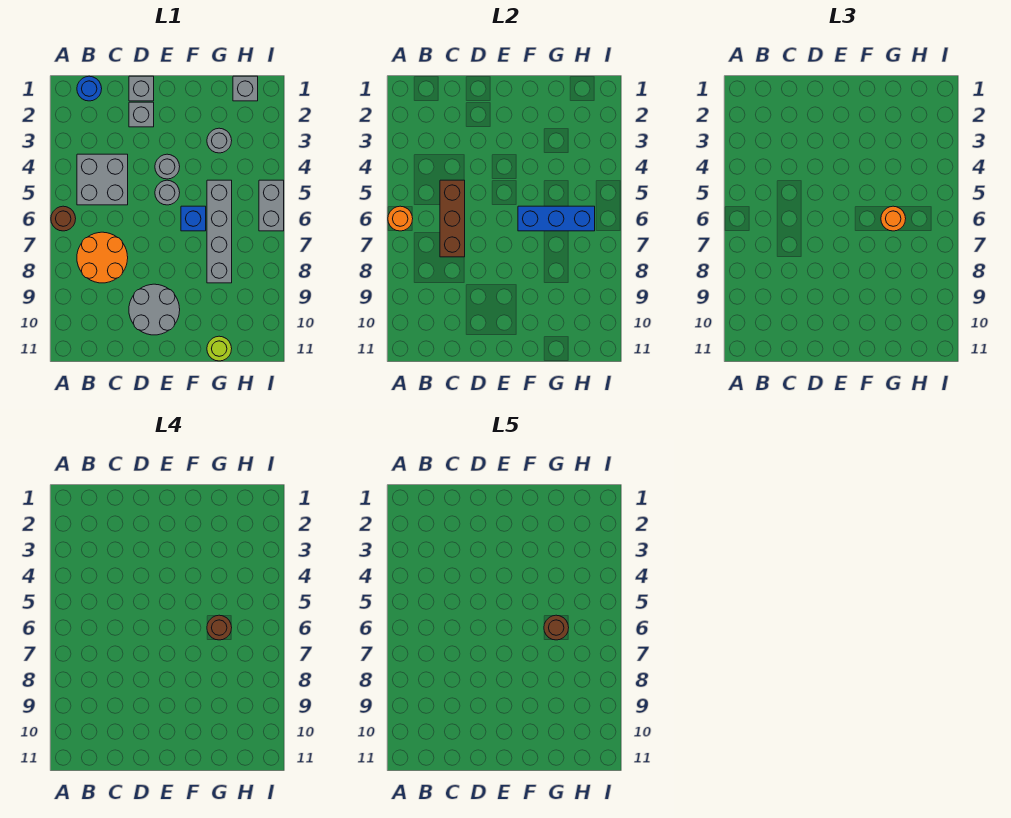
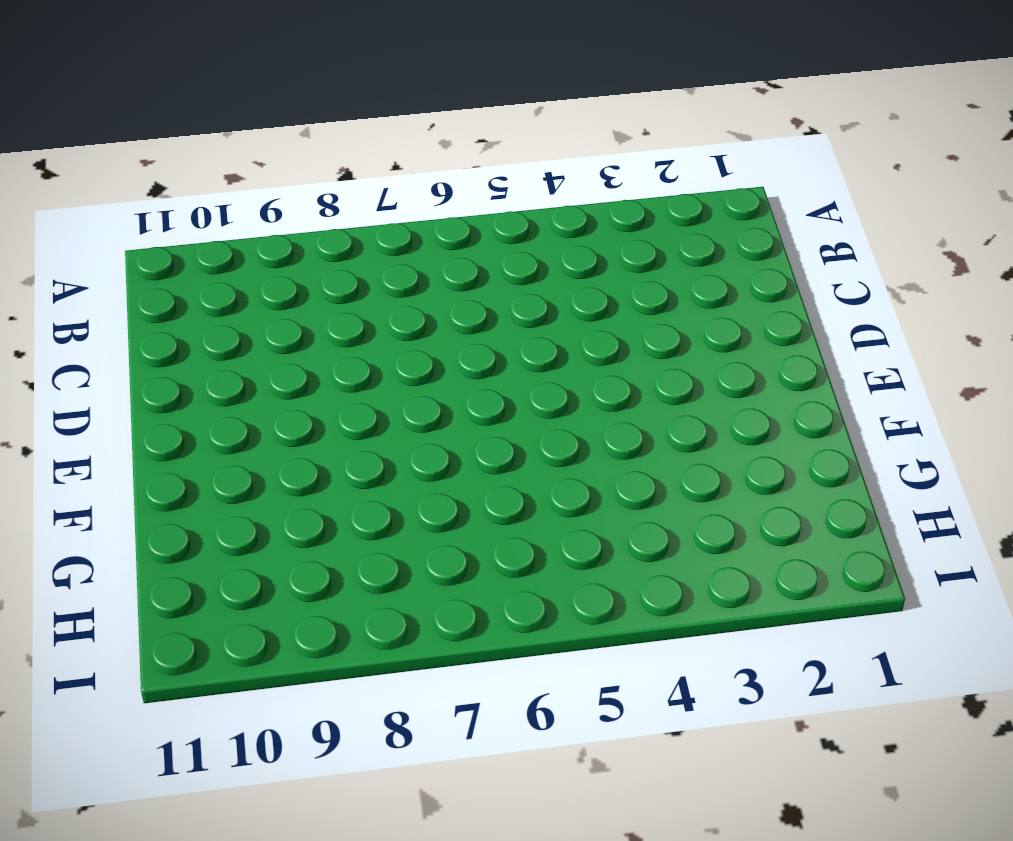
none -> brown round brick A6 level 1
none -> blue round brick B1 level 1
none -> grey brick B4:C5 level 1

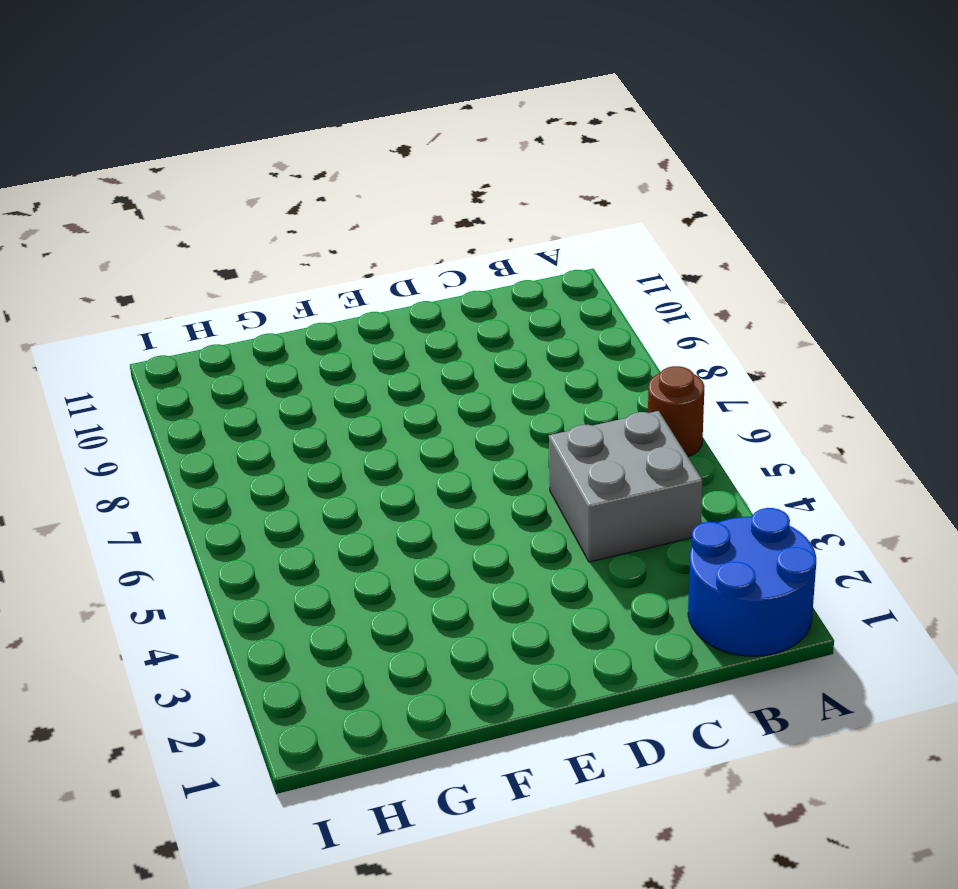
blue round brick A1:B2 level 1 -> blue round brick B1 level 1
none -> orange round brick B7:C8 level 1
none -> grey brick D1 level 1
none -> grey brick D2 level 1

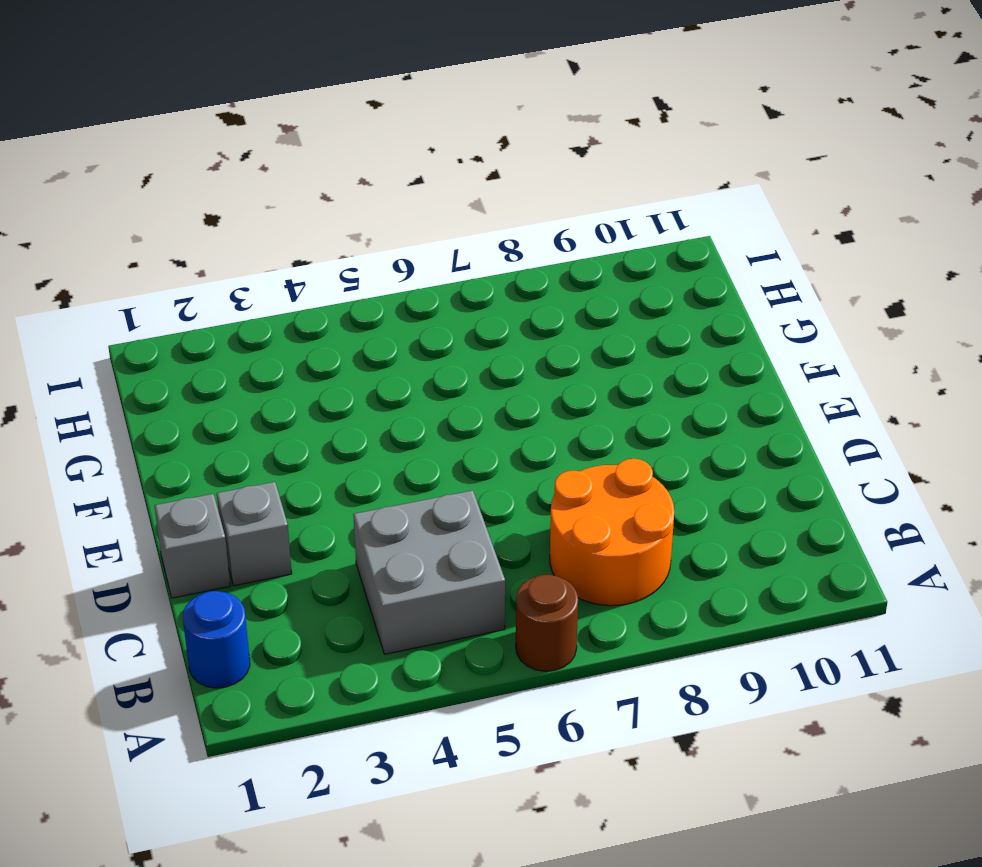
none -> grey round brick D9:E10 level 1
none -> grey round brick E4 level 1
none -> grey round brick E5 level 1

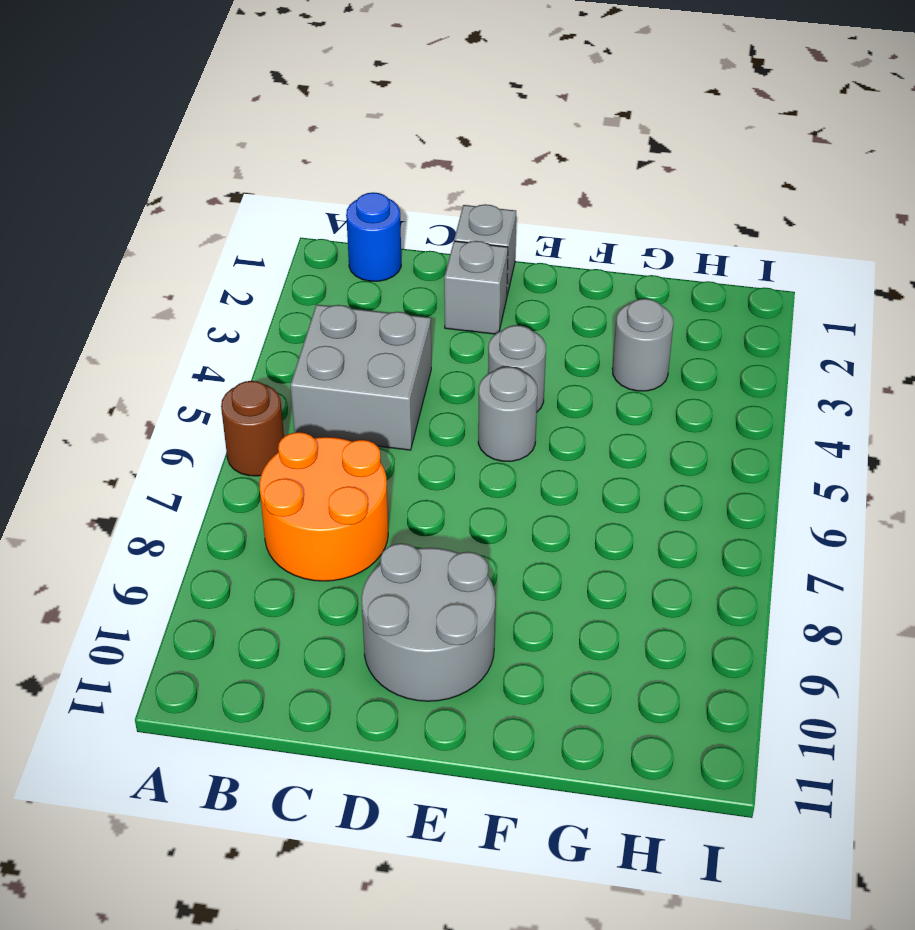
none -> blue brick F6 level 1
none -> grey brick G5:G8 level 1
none -> lime round brick G11 level 1

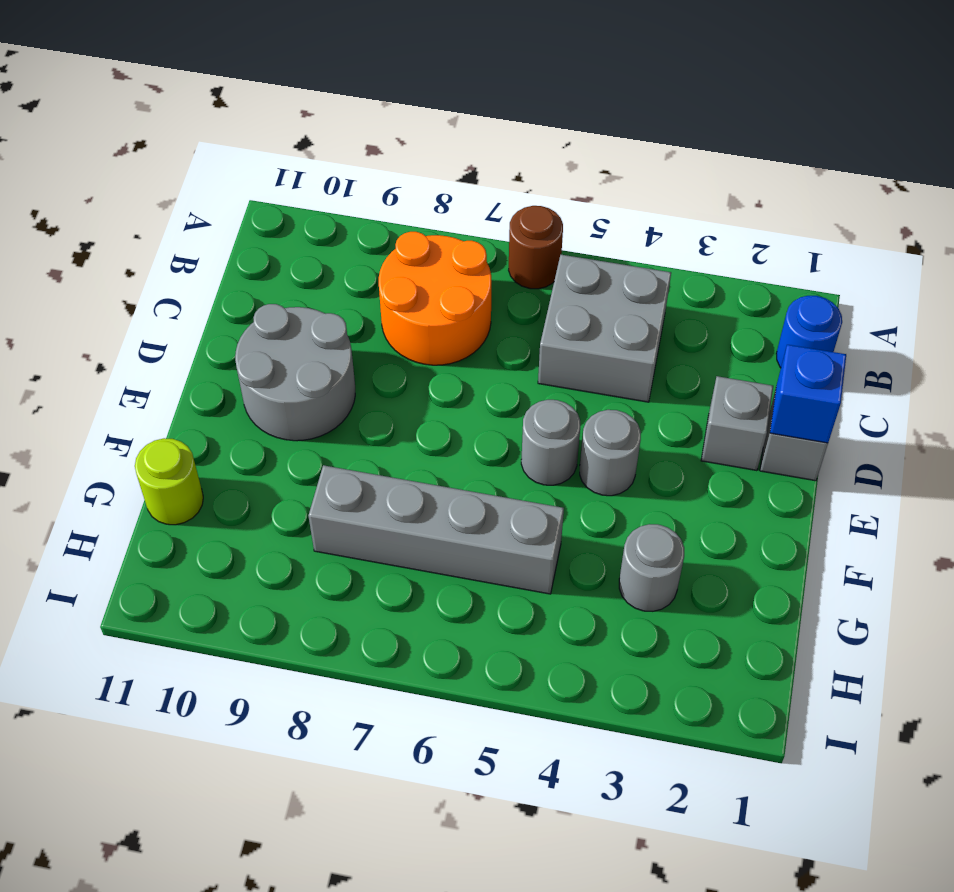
blue brick D1 level 2 -> blue brick F6 level 1
none -> grey brick H1 level 1
none -> grey brick I5:I6 level 1
none -> orange round brick A6 level 2

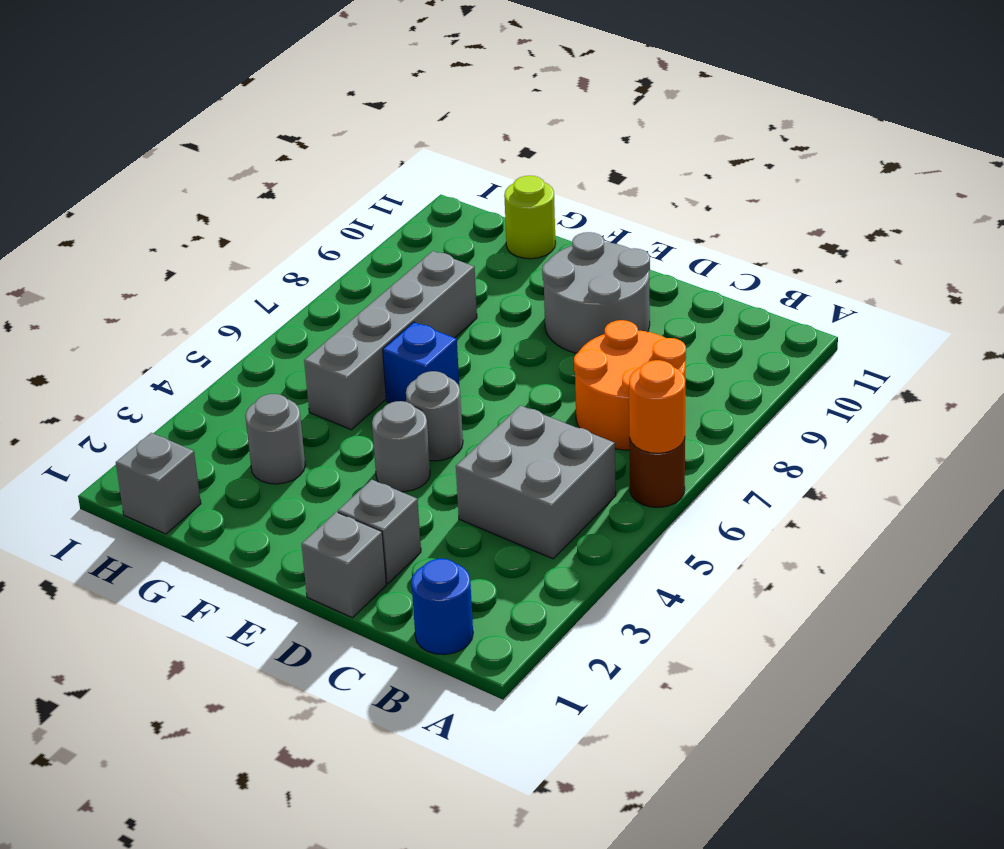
none -> grey brick I5:I6 level 1
none -> brown brick C5:C7 level 2
none -> blue brick F6:H6 level 2

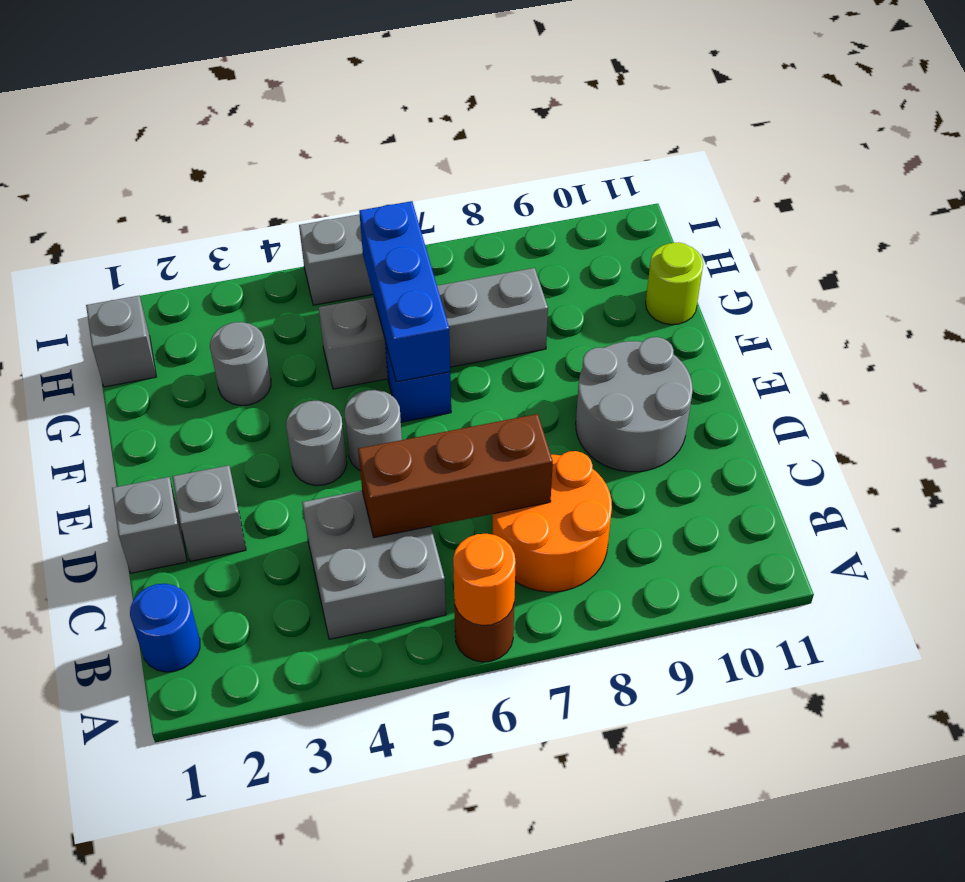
none -> orange round brick G6 level 3
none -> brown round brick G6 level 4
none -> brown round brick G6 level 5

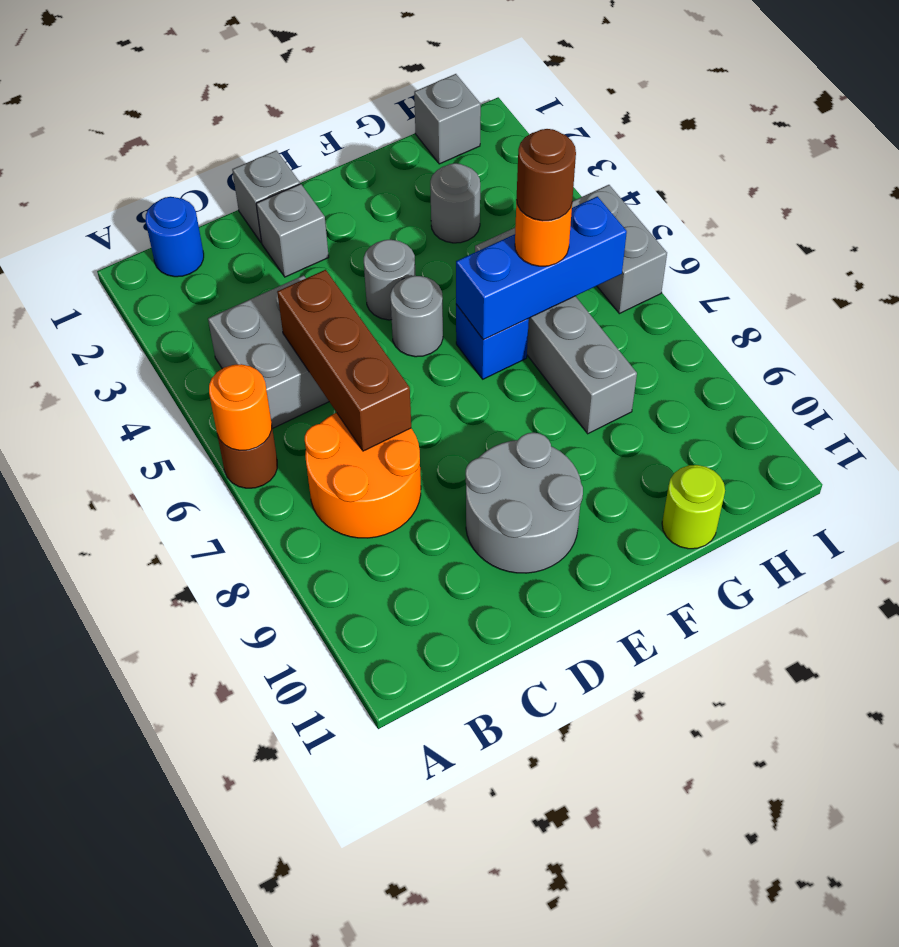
none -> brown round brick G6 level 5

